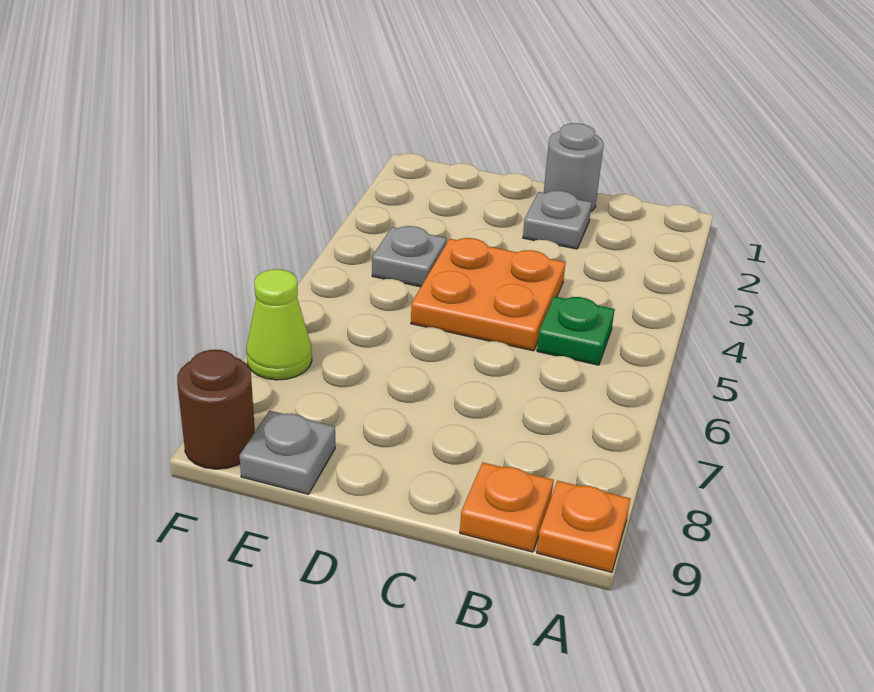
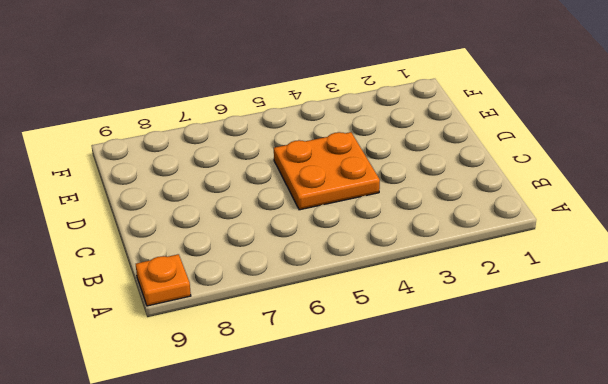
none -> green plate B5 level 1
none -> orange plate B9 level 1

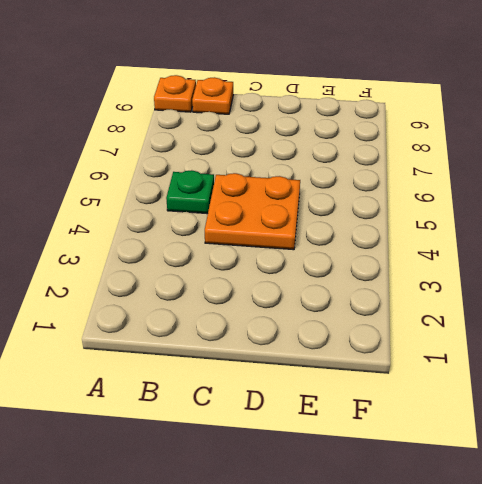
none -> grey round brick C1 level 1
none -> grey plate C2 level 1

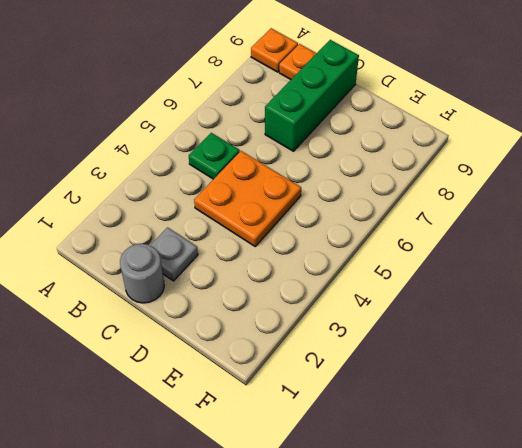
green brick C7:C9 level 1 -> none
none -> grey plate E4 level 1
none -> grey plate E9 level 1

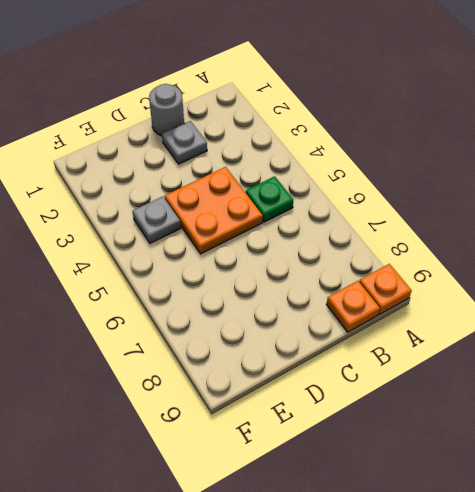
none -> grey plate E9 level 1
none -> lime cone F7 level 1

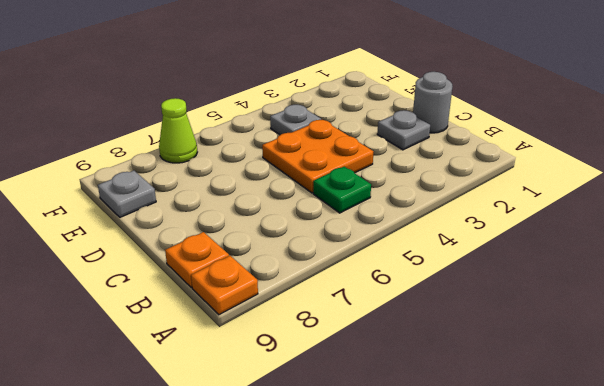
none -> brown round brick F9 level 1

